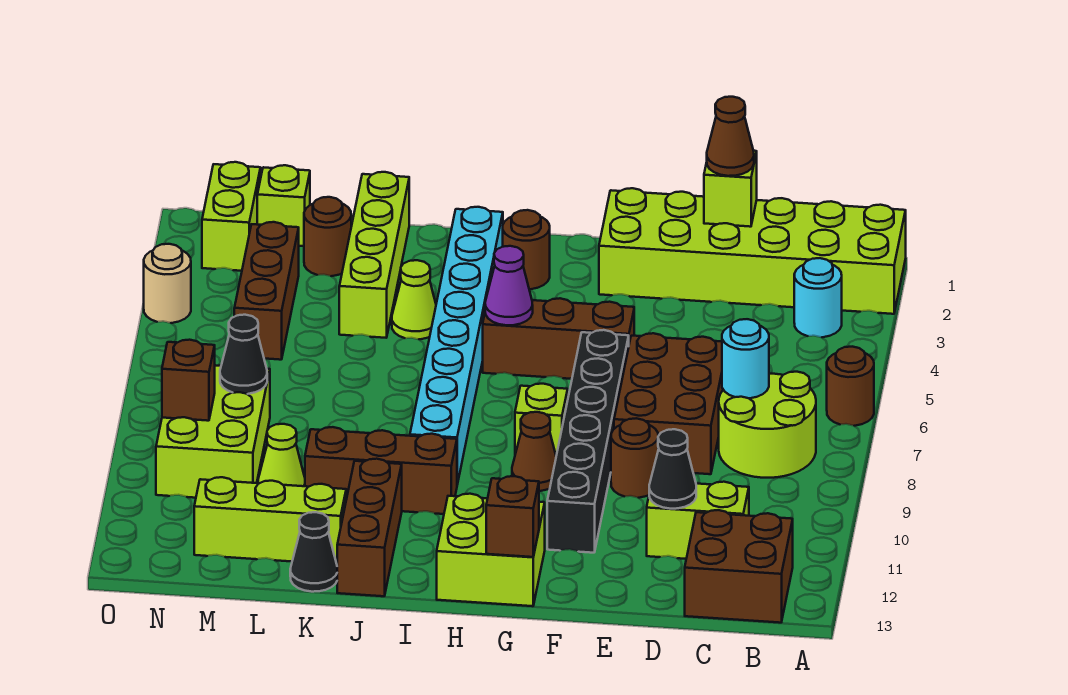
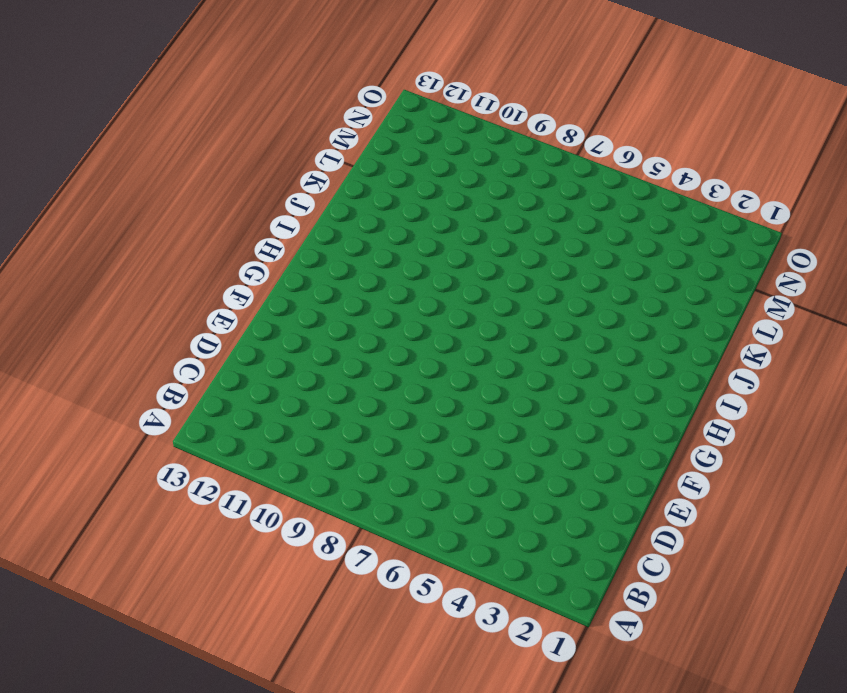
none -> lime brick A1:F2 level 1
none -> brown round brick A6 level 1
none -> cyan round brick B3 level 1
none -> lime round brick B7:C8 level 1

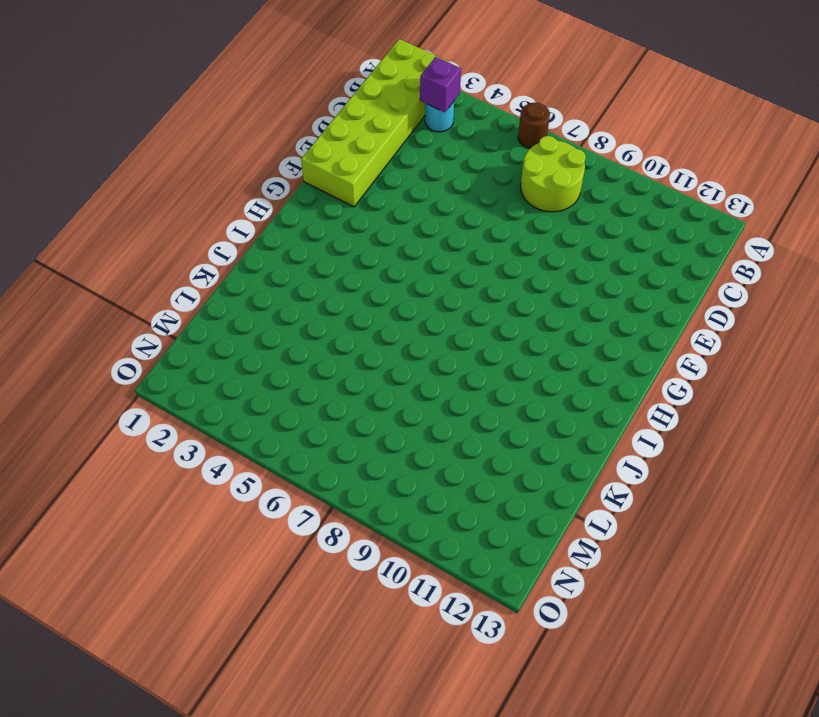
purple brick B3 level 2 -> none
none -> brown brick B12:C13 level 1
none -> lime brick C11:D11 level 1
none -> brown brick D6:E8 level 1
none -> brown round brick E9 level 1

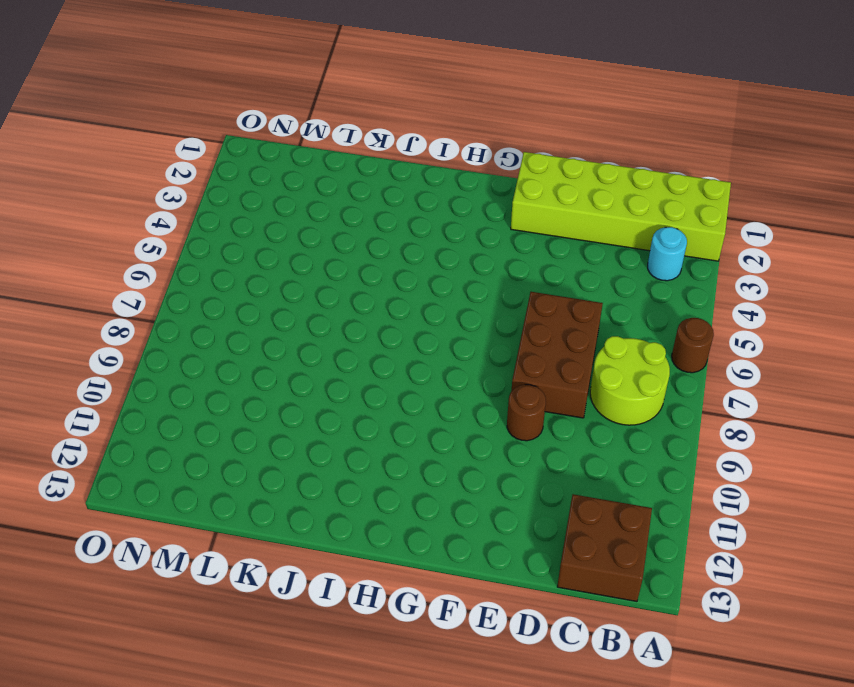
none -> lime brick C11:D11 level 1
none -> brown brick F5:H5 level 1
none -> black brick F6:F11 level 1
none -> lime brick G8 level 1

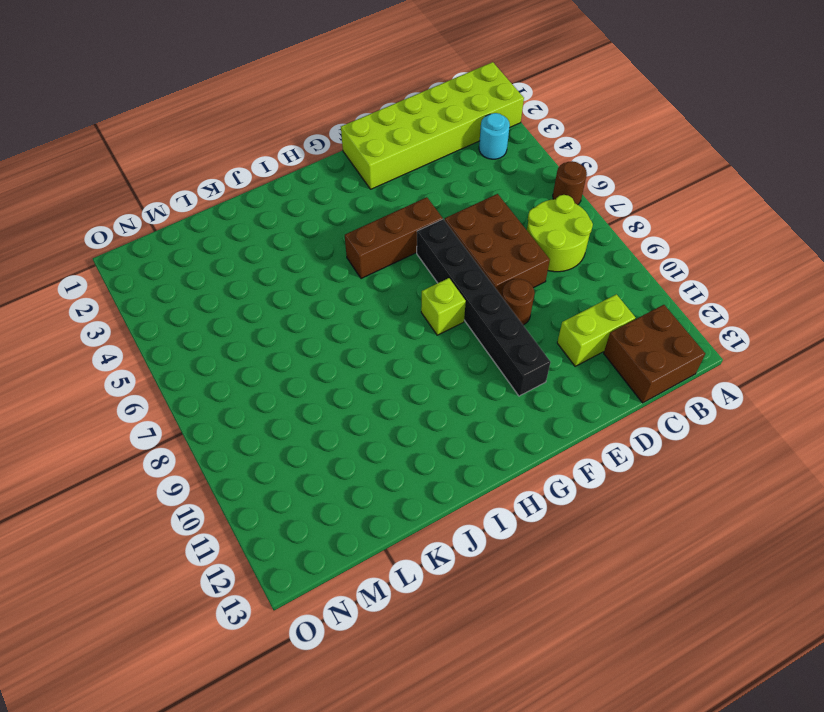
none -> brown cone G9 level 1
none -> lime brick G12:H13 level 1
none -> brown round brick H2 level 1
none -> cyan brick I2:I9 level 1

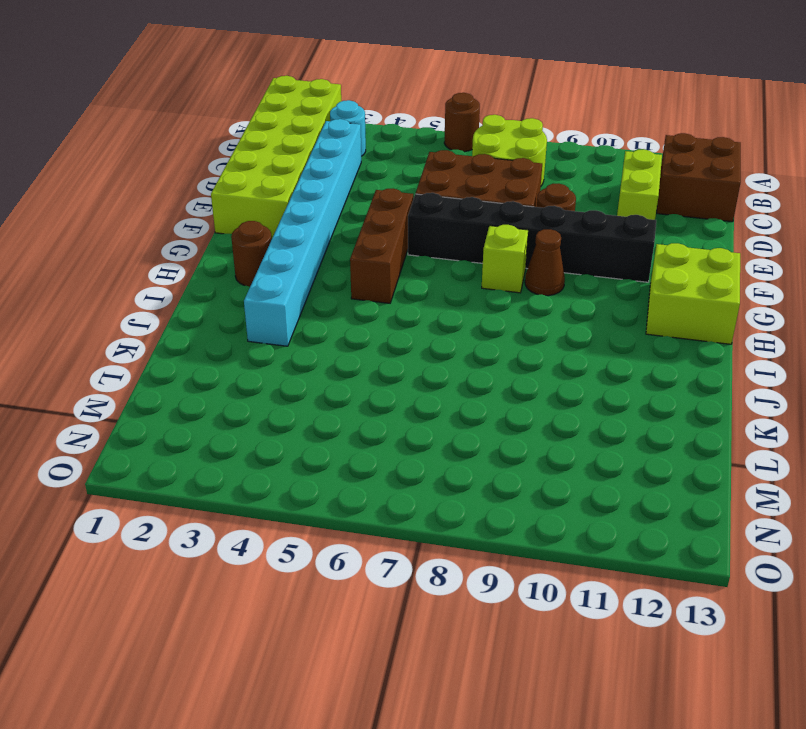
cyan brick C3:J3 level 1 -> cyan brick I2:I9 level 1
none -> brown brick I10:K10 level 1
none -> lime cone J4 level 1
none -> brown brick J11:J13 level 1
none -> lime brick K1:K4 level 1

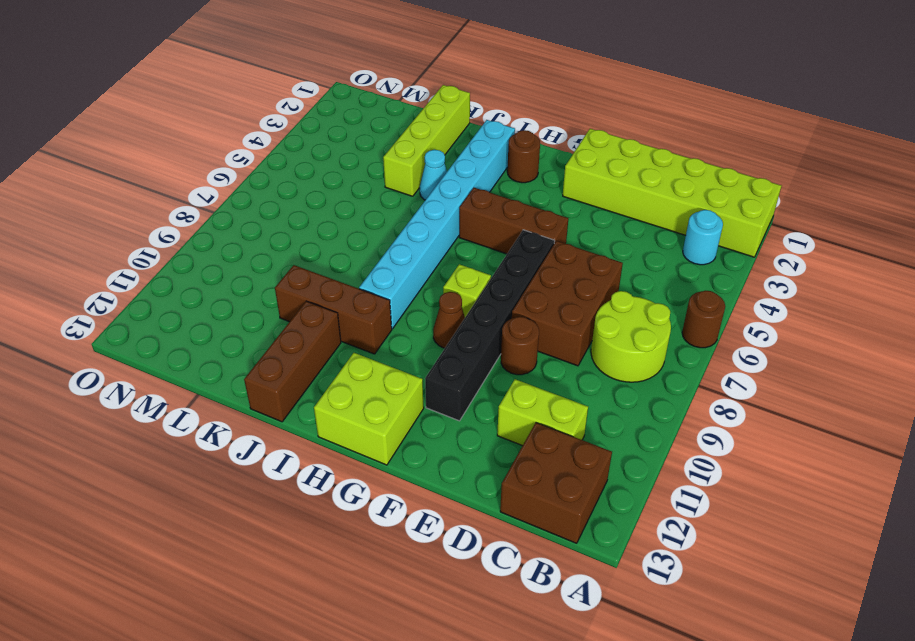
cyan cone J4 level 1 -> lime cone J4 level 1
none -> lime brick K12:M12 level 1
none -> black cone K13 level 1
none -> brown round brick L2 level 1
none -> lime cone L10 level 1

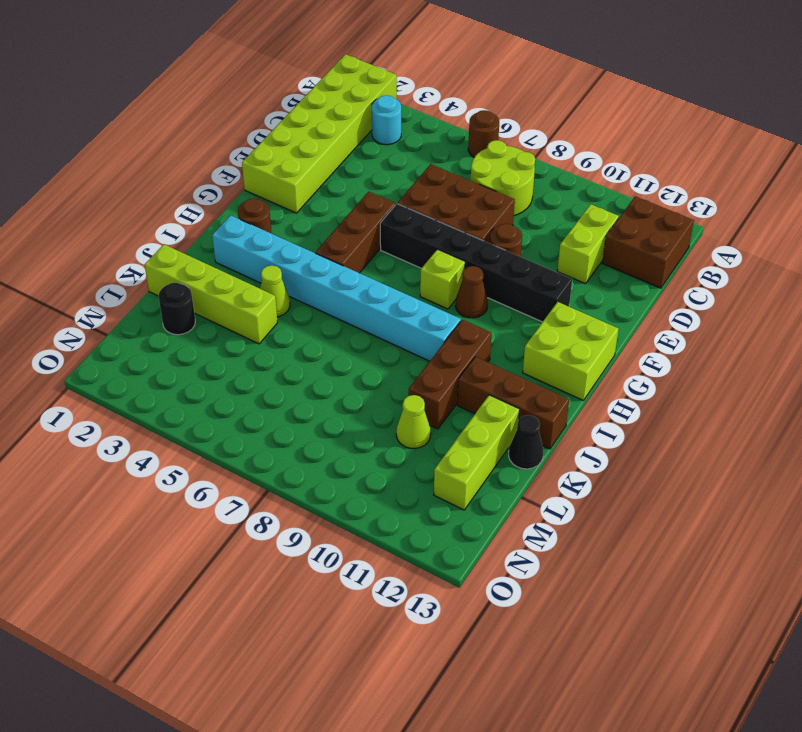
black round brick L2 level 1 -> brown round brick L2 level 1
none -> lime brick M1 level 1
none -> brown brick M3:M5 level 1
none -> lime brick M8:N10 level 1
none -> lime brick N1:N2 level 1

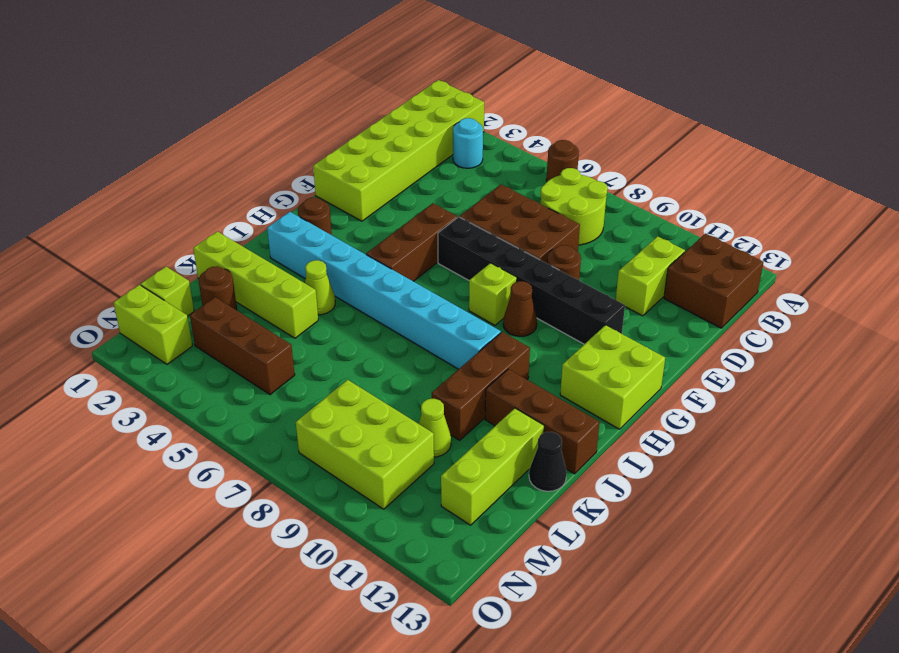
none -> tan round brick O4 level 1
none -> cyan round brick C7 level 2
none -> lime brick D1 level 2
none -> black cone D11 level 2

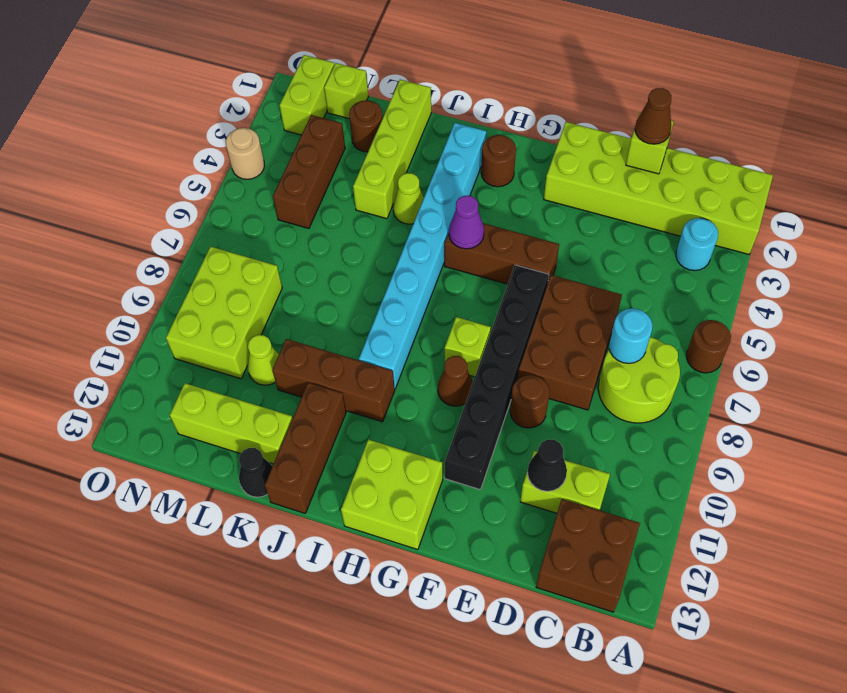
none -> brown brick G13 level 2
none -> black cone M8 level 2
none -> brown brick N9 level 2

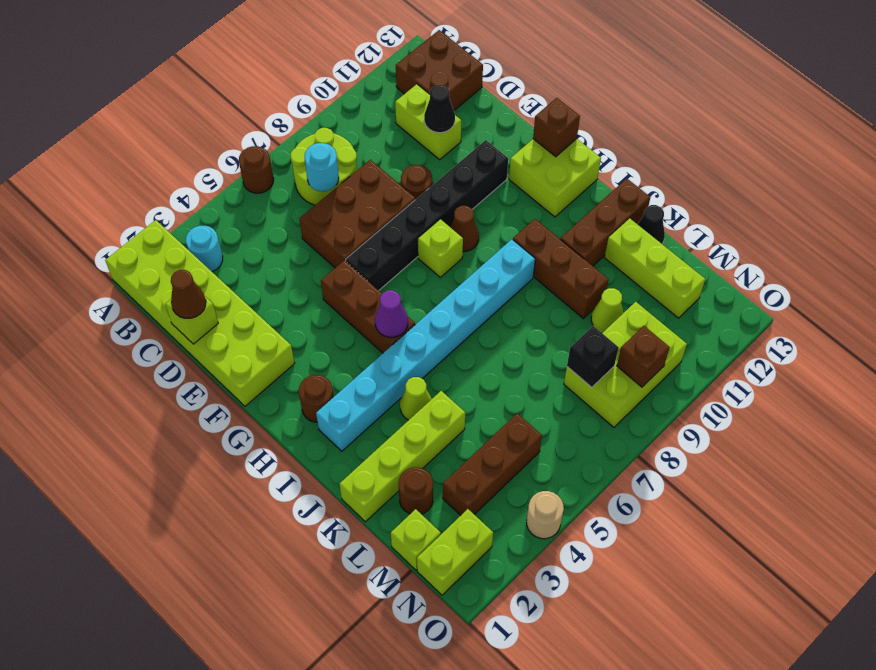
black brick M8 level 2 -> black cone M8 level 2

